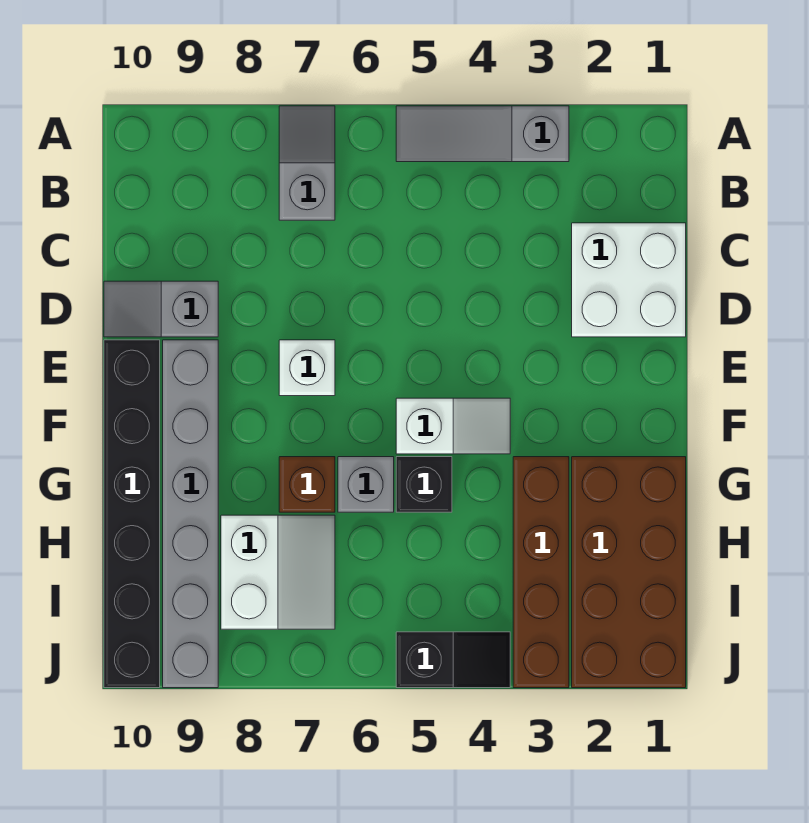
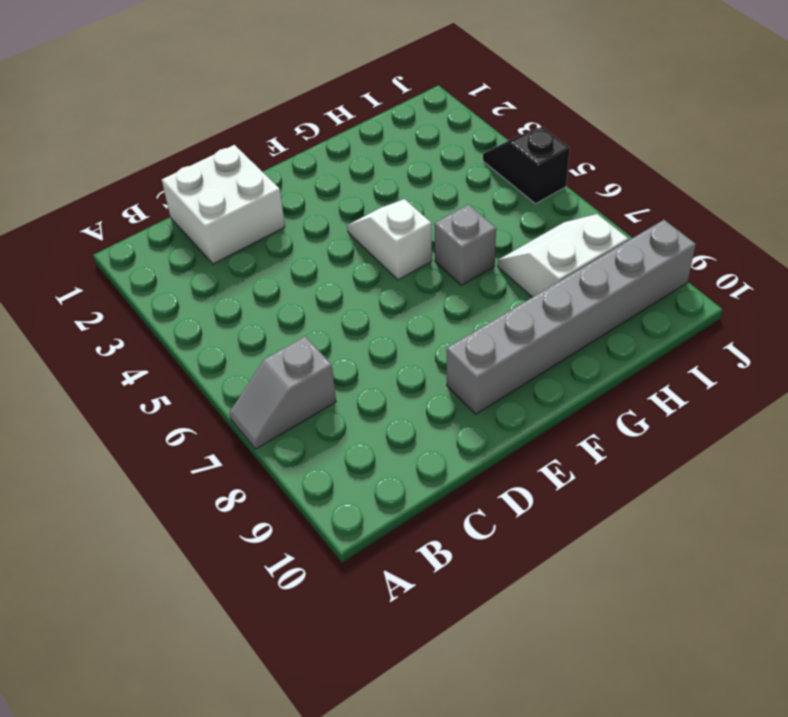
none -> grey slope A3:A5 level 1 top 3
none -> grey slope D9:D10 level 1 top 9
none -> white brick E7 level 1

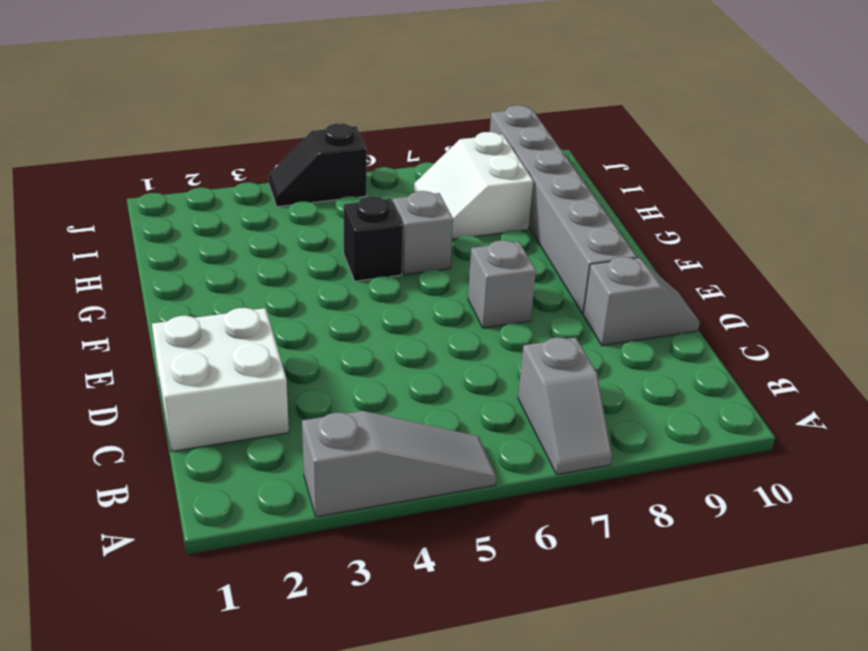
grey brick E7 level 1 -> white brick E7 level 1
none -> black brick E10:J10 level 1
none -> white slope F4:F5 level 1 top 5
none -> brown brick G1:J2 level 1

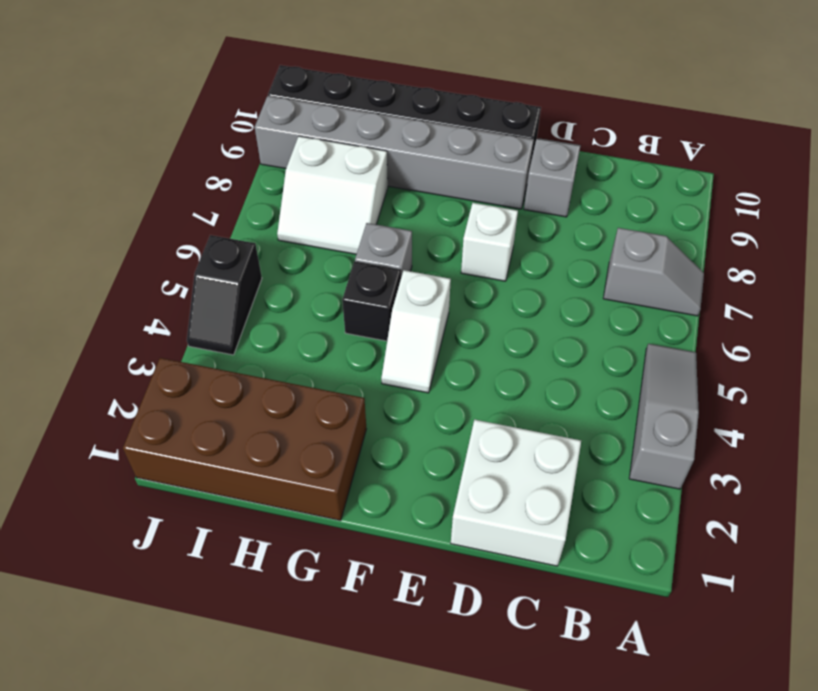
none -> brown brick G3:J3 level 1
none -> brown brick G7 level 1

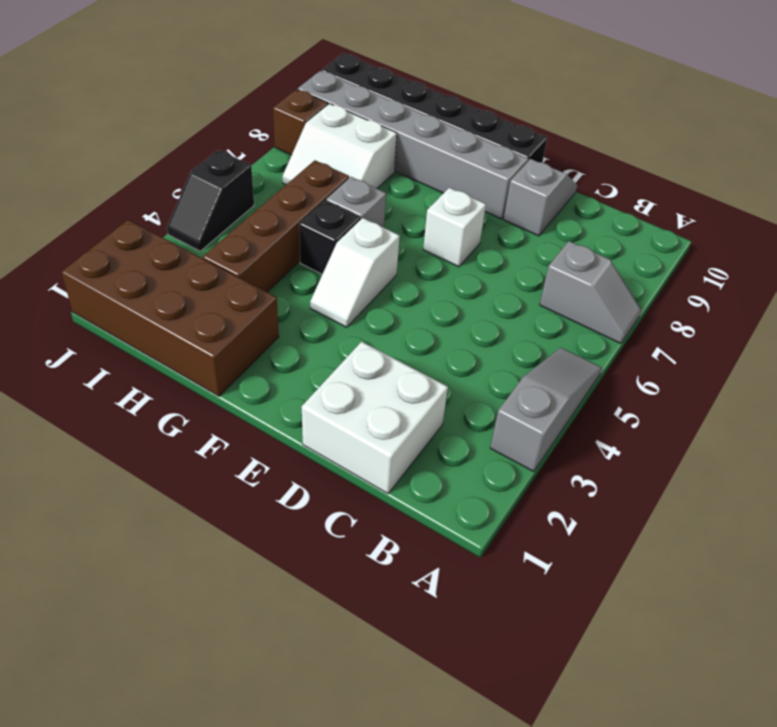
brown brick H3:H6 level 1 -> brown brick G3:J3 level 1
brown brick J8 level 1 -> brown brick G7 level 1

